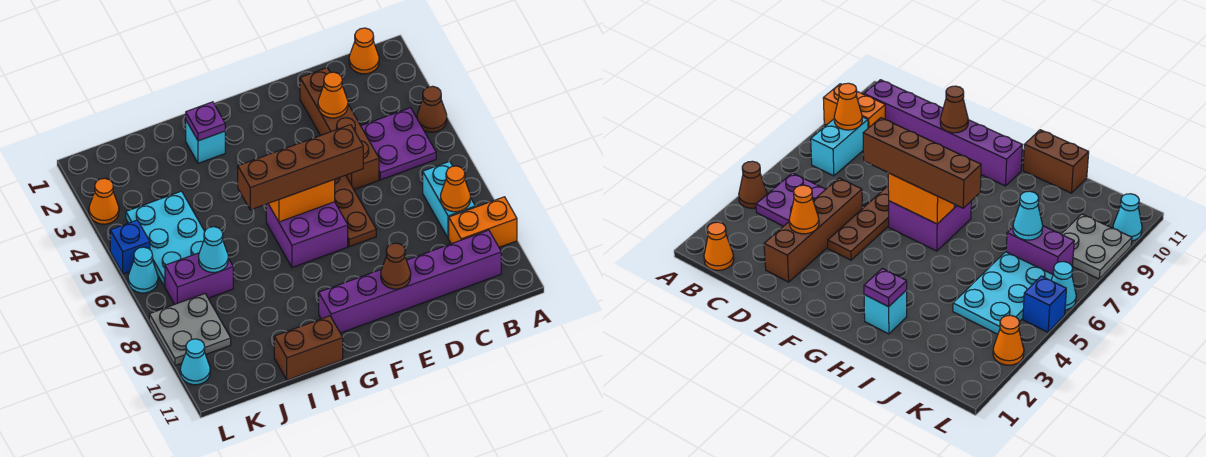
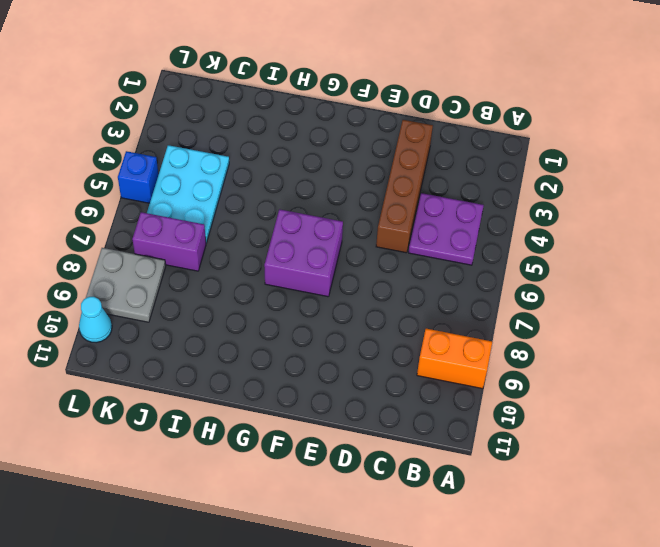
none -> brown cone A4 level 1
none -> orange cone B1 level 1
none -> cyan brick B7:B8 level 1

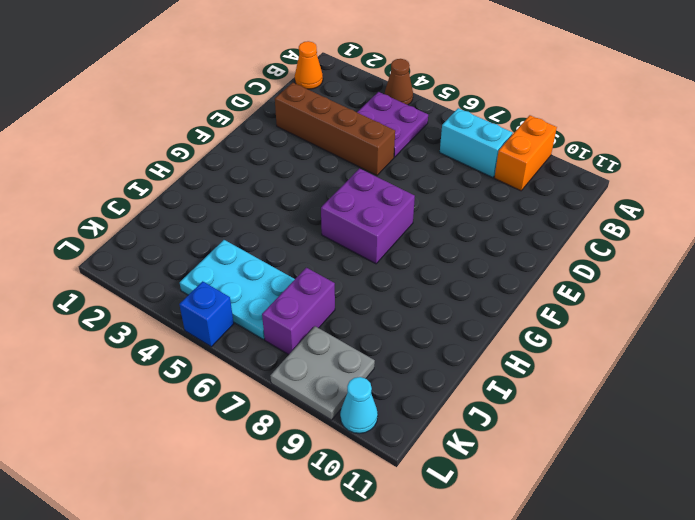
none -> purple brick B10:G10 level 1
none -> brown plate E4:E7 level 1
none -> cyan brick H2 level 1

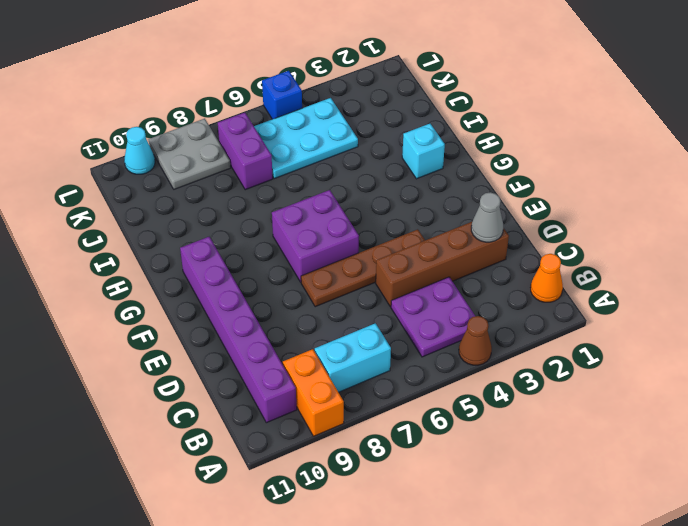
grey cone D2 level 2 -> none
none -> brown brick H11:I11 level 1
none -> orange cone L3 level 1
none -> cyan cone L6 level 1

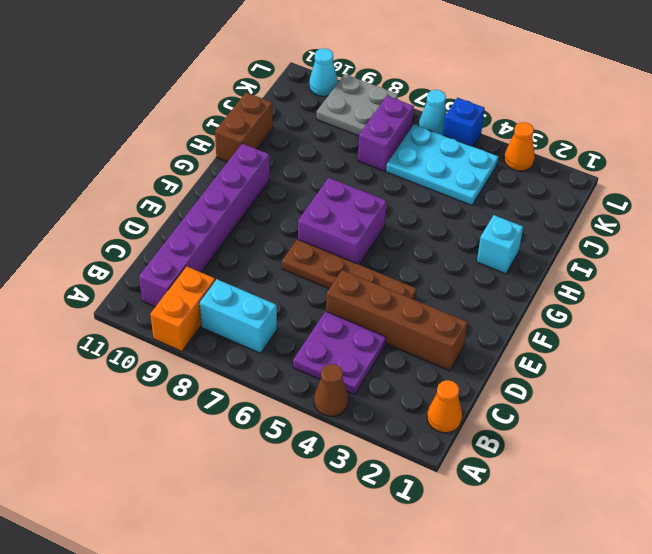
none -> orange cone B8 level 2
none -> orange cone D3 level 2
none -> brown cone E10 level 2

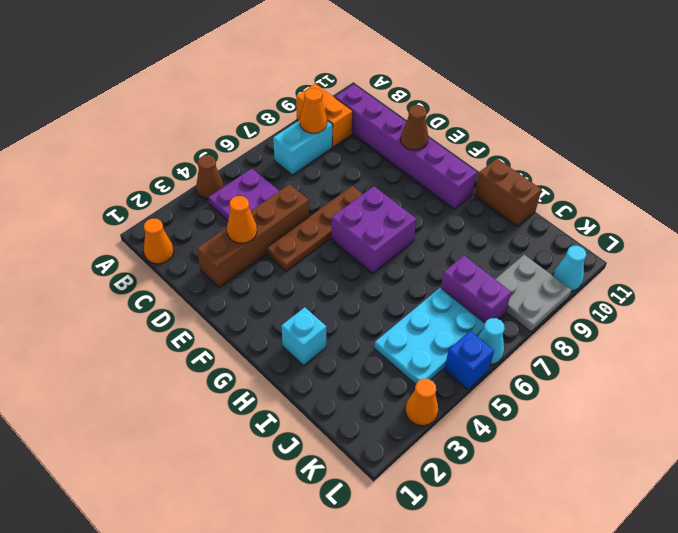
none -> orange brick F6:G6 level 2
none -> purple plate H2 level 2
none -> cyan cone J7 level 2

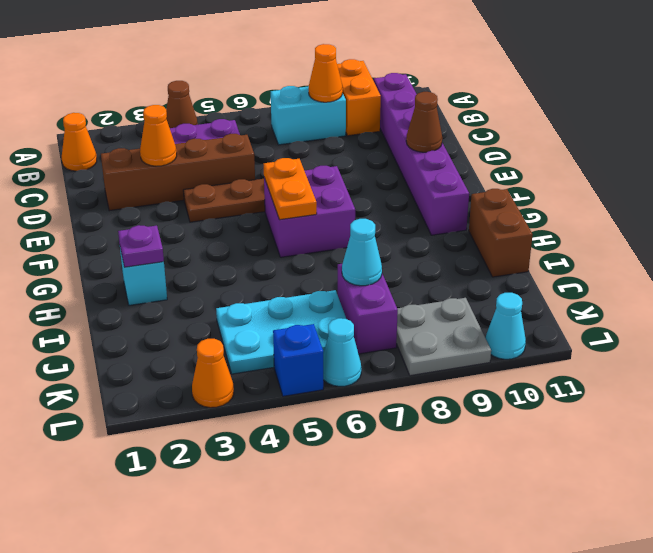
orange plate F6:G6 level 2 -> orange brick F6:G6 level 2
none -> brown brick E6:H6 level 3

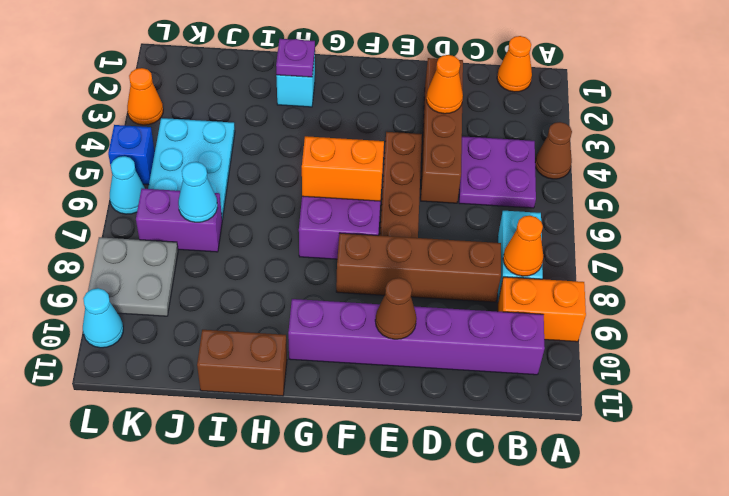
brown brick C8:F8 level 1 -> brown brick E6:H6 level 3

